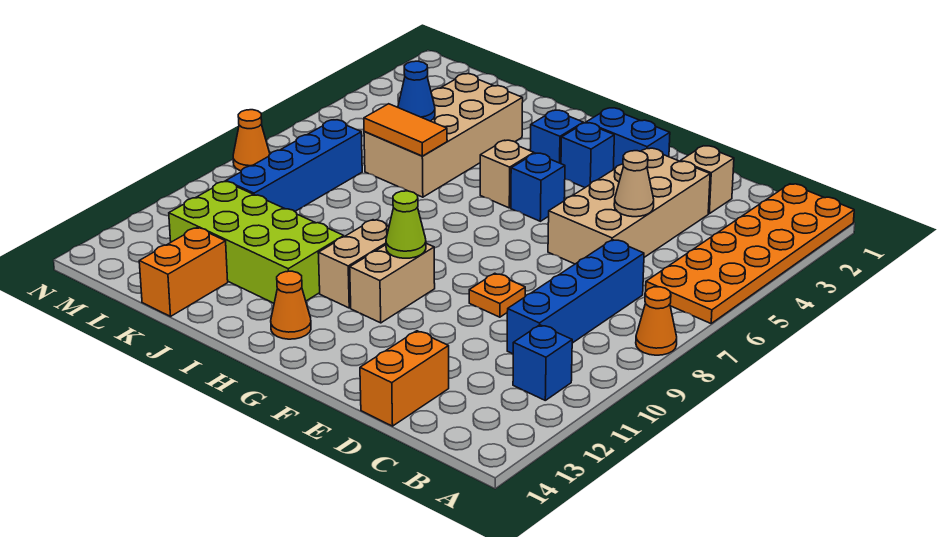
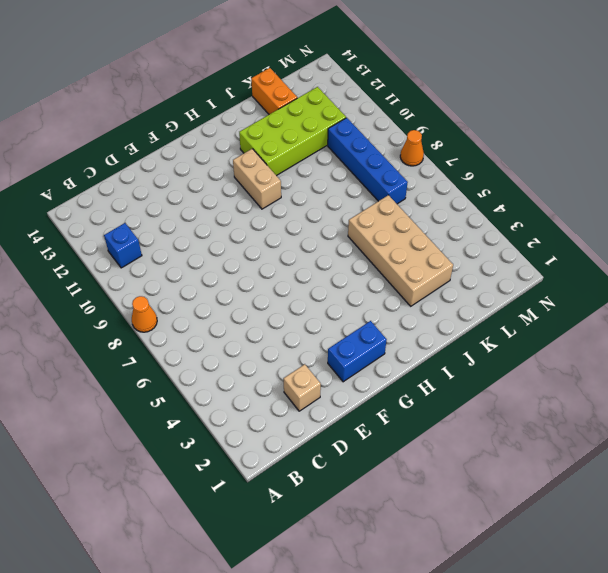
none -> orange plate A1:B6 level 1
none -> blue brick C7:C10 level 1
none -> tan brick D3:E6 level 1

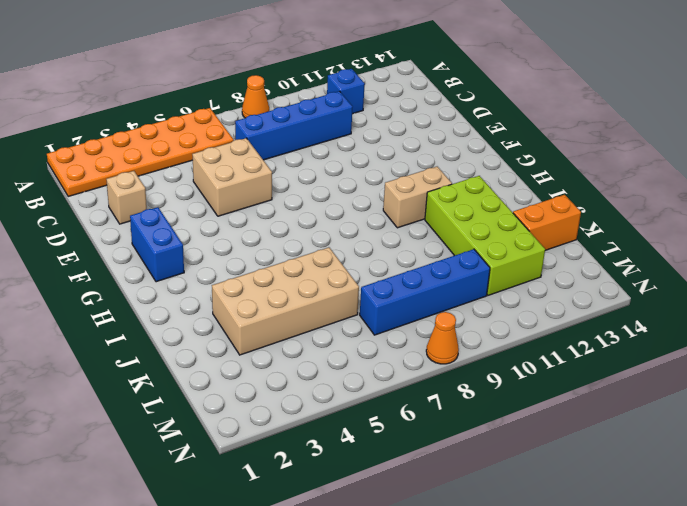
tan brick D5:E6 level 1 -> tan brick D3:E6 level 1
none -> orange brick D13:D14 level 1
none -> orange plate E9 level 1
none -> blue brick G3 level 1

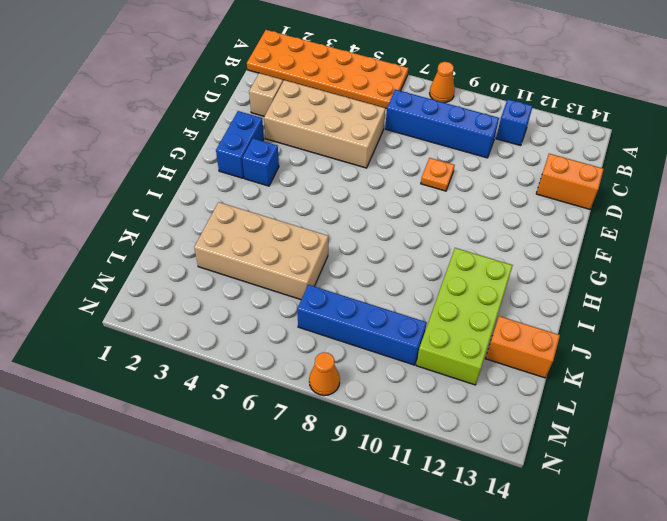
none -> blue brick G5 level 1
none -> tan brick G10:G11 level 1
none -> blue brick H3 level 1

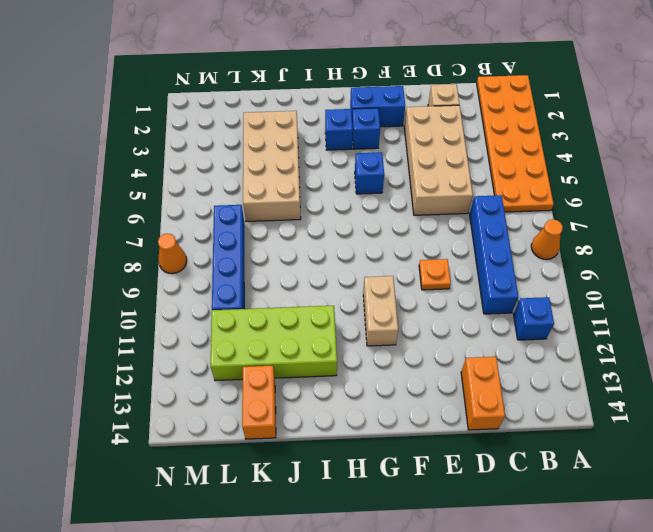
none -> tan brick H5 level 1
none -> tan brick H10:H11 level 1
none -> orange cone H13 level 1

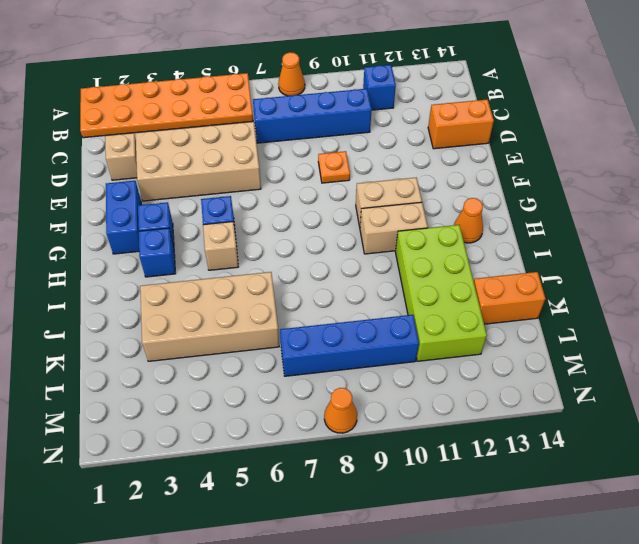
none -> tan cone D5 level 2
none -> lime cone G10 level 2
none -> orange tile J6:K6 level 2

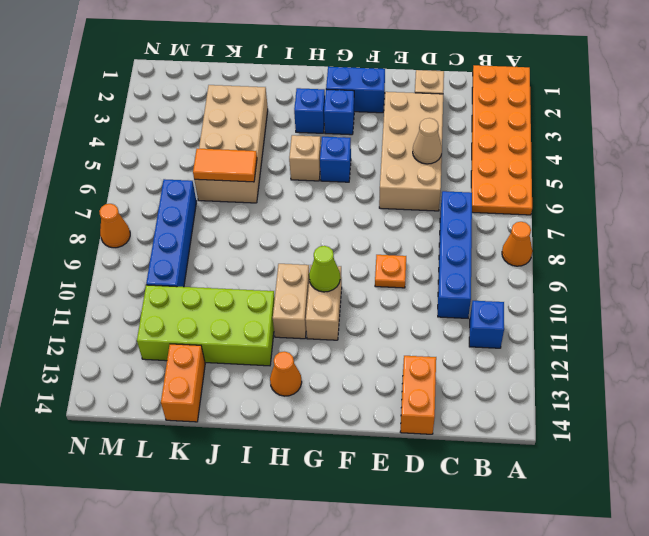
none -> blue cone K5 level 2

